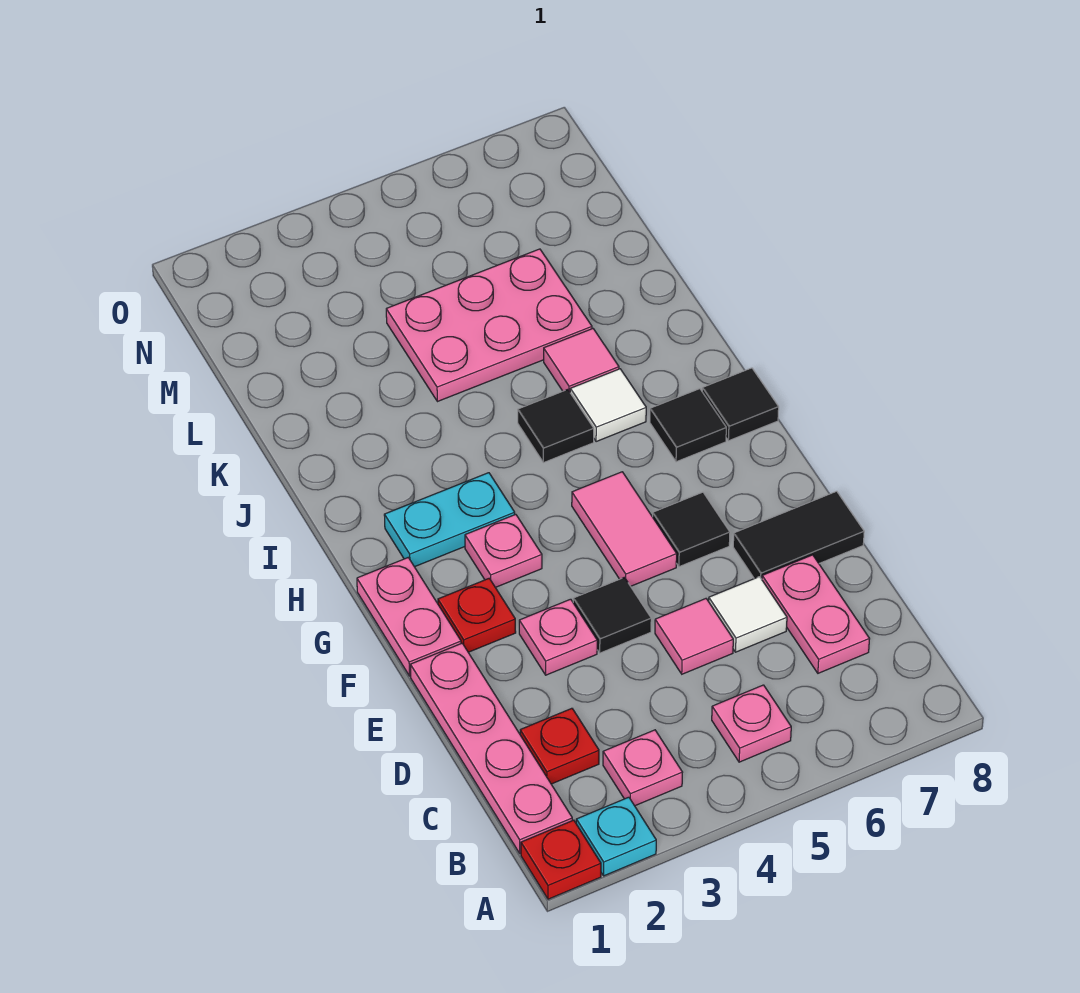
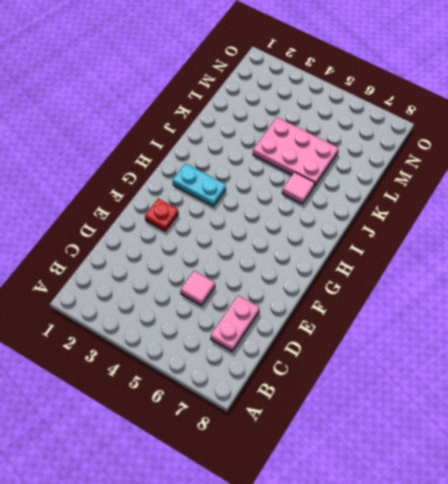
none -> red plate A1 level 1
none -> cyan plate A2 level 1
none -> pink plate B1:E1 level 1

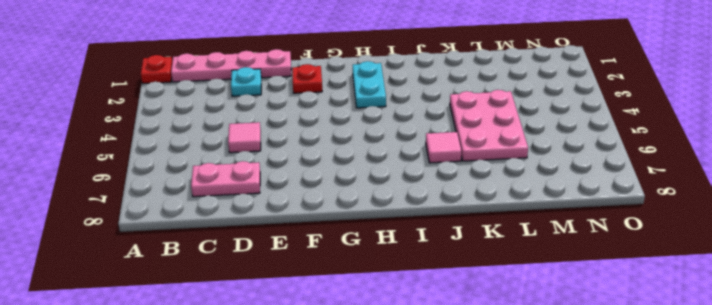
cyan plate D2 level 1 -> cyan plate A2 level 1
none -> pink plate B3 level 1
none -> pink plate B5 level 1
none -> red plate C2 level 1

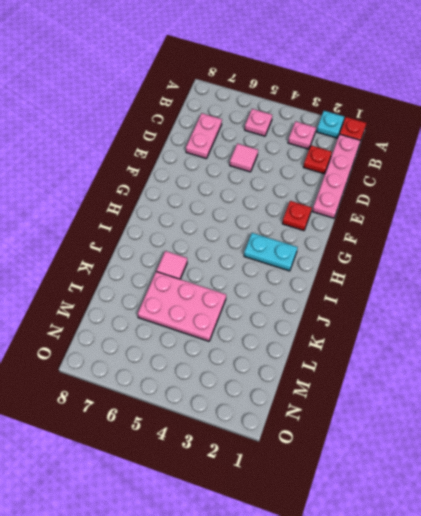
none -> white tile D6 level 1
none -> pink plate E3 level 1
none -> black tile E4 level 1

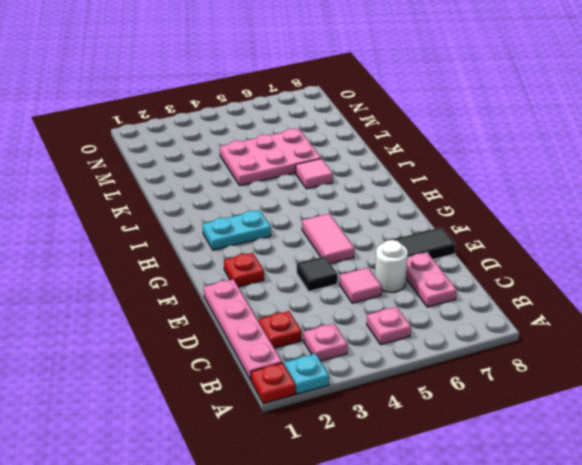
white round brick D6 level 1 -> white tile D6 level 1
none -> pink plate E3 level 1
none -> pink plate F1:G1 level 1
none -> black tile F6 level 1

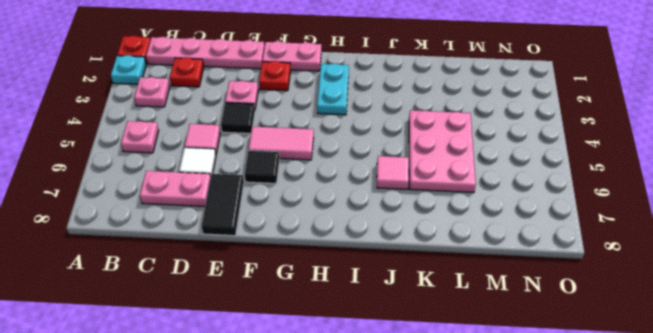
none -> pink plate G3 level 1
none -> black tile H7 level 1
none -> black tile H8 level 1

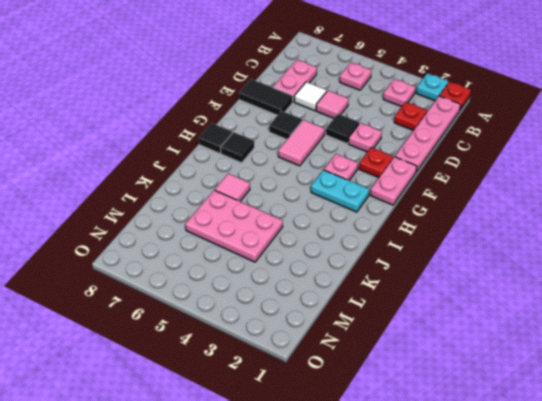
none -> black tile I5 level 1
none -> white tile I6 level 1

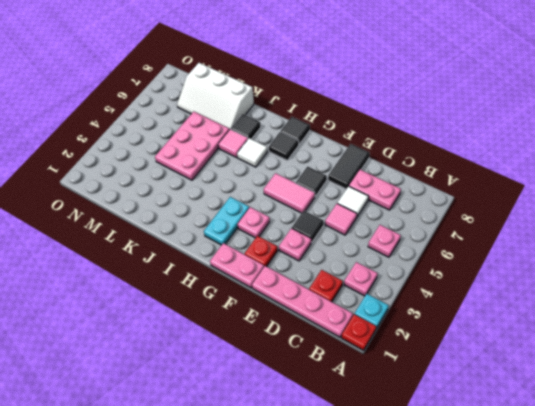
black tile J7 level 1 -> black tile I5 level 1
white slope K7:M8 level 1 top 8 -> none

